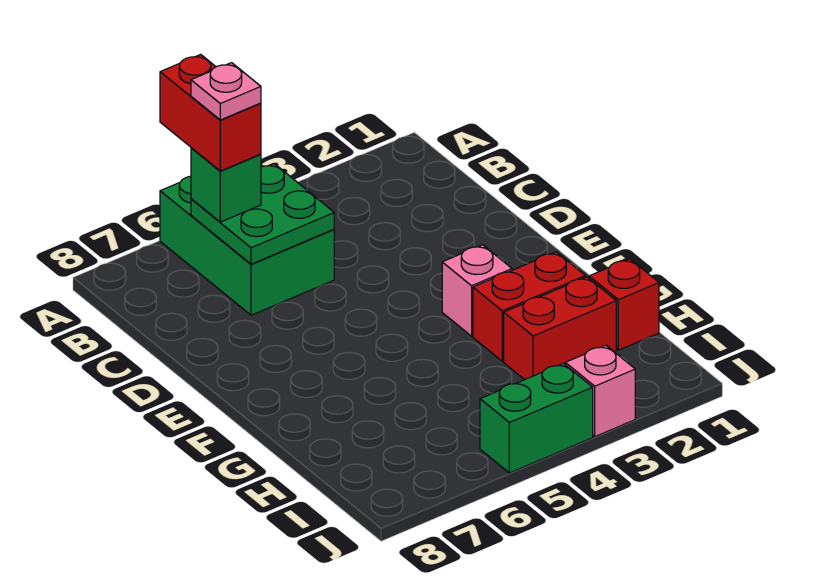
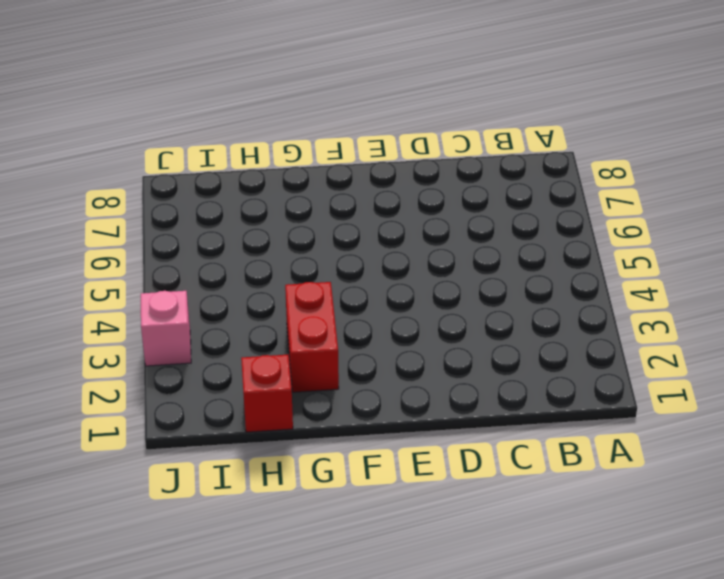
none -> green brick A5:C6 level 1
none -> pink brick F3 level 1

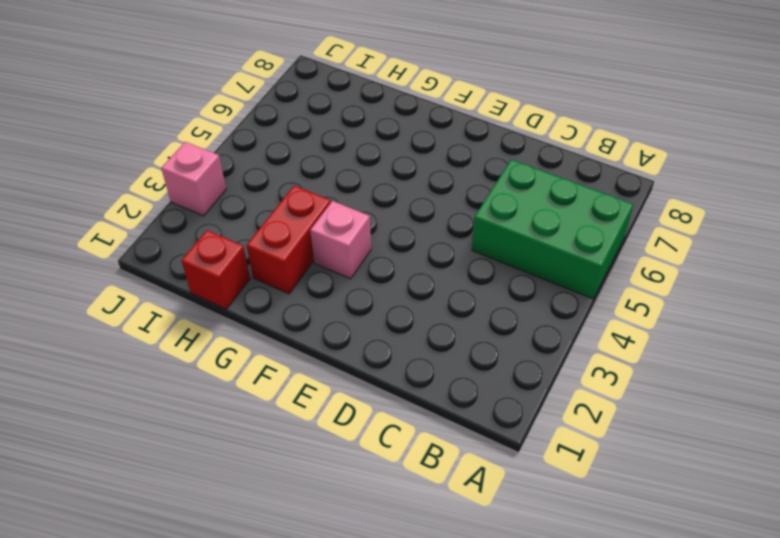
none -> red brick H2:H3 level 1
none -> green brick J4:J5 level 1

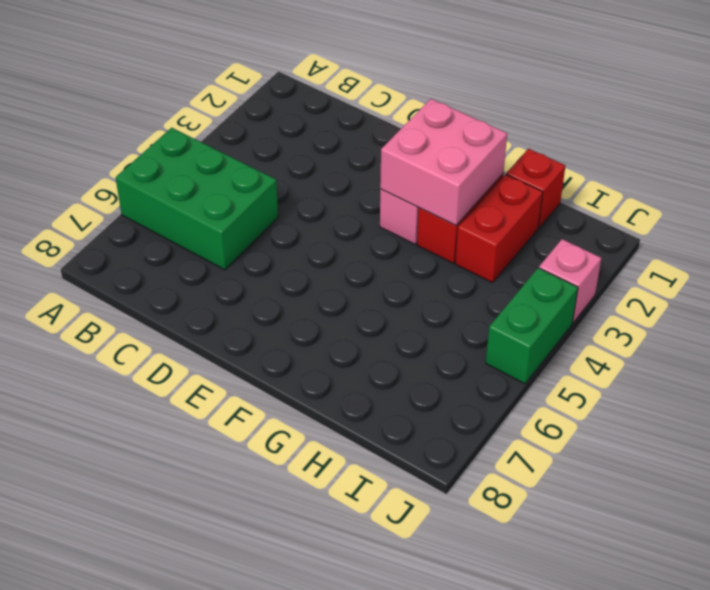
pink brick F2:G3 level 2 -> none
none -> green plate B5:C6 level 2
none -> green brick B6 level 3

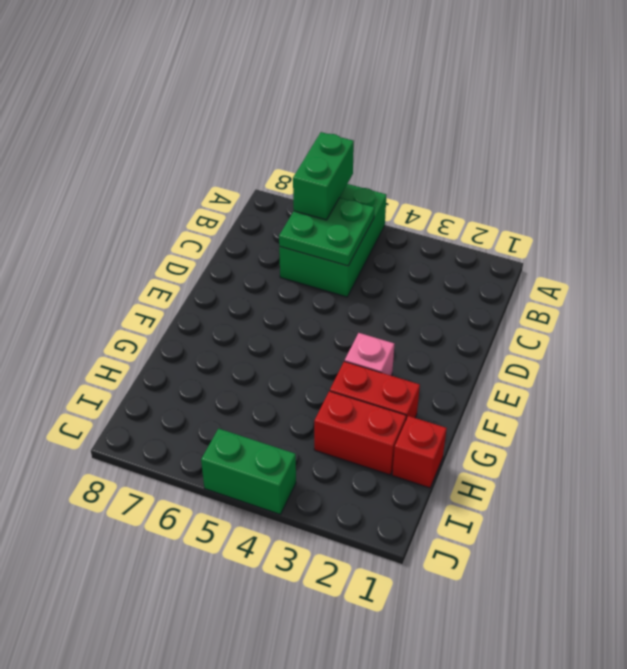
green brick A6:B6 level 3 -> green brick B6 level 3
none -> pink brick J3 level 1
none -> red brick A6:B6 level 4

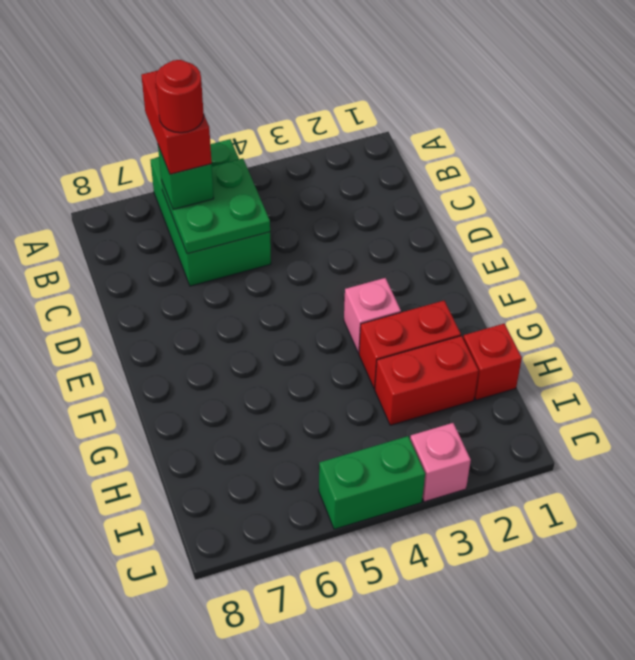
red round brick B6 level 5 -> pink plate B6 level 5

